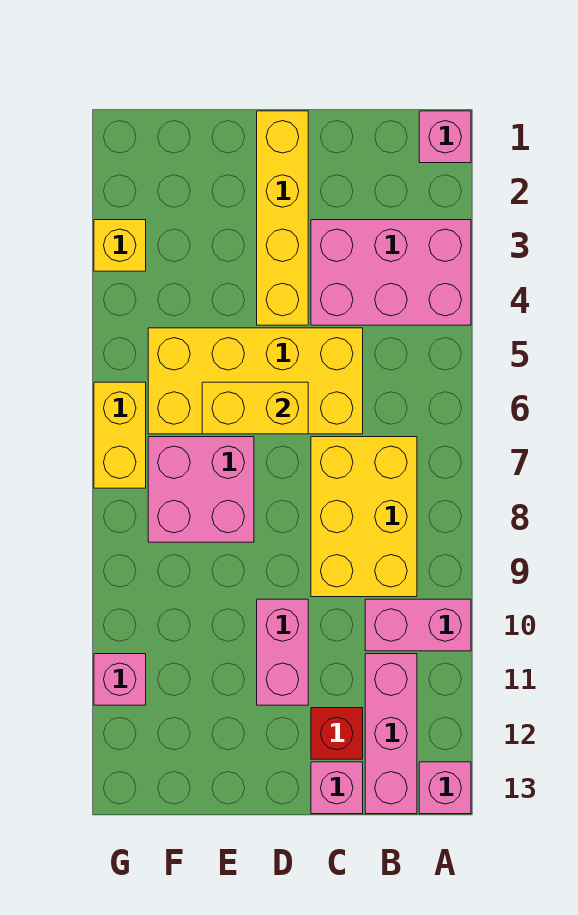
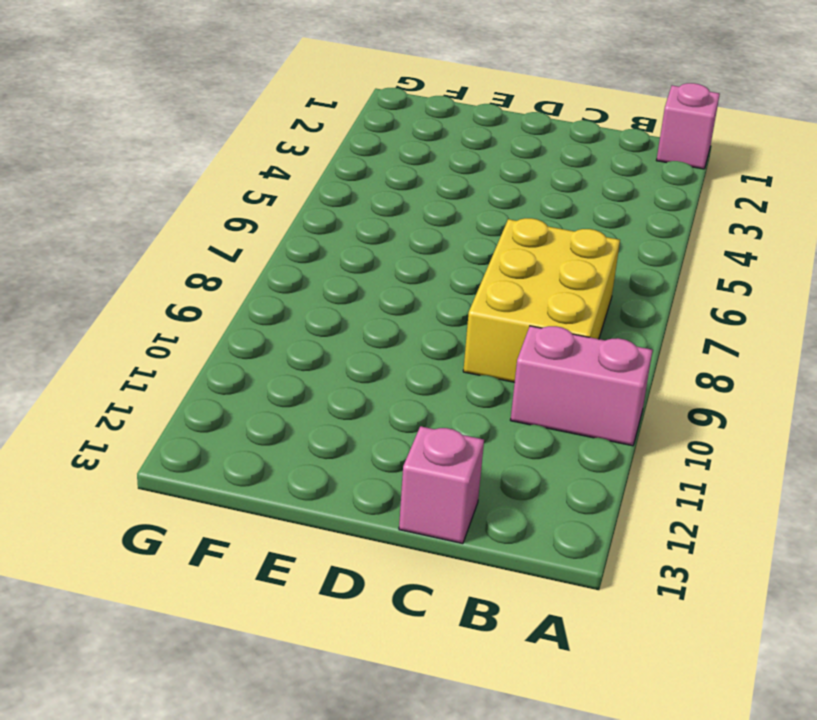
none -> pink brick A3:C4 level 1
none -> pink brick A13 level 1
none -> pink brick B11:B13 level 1

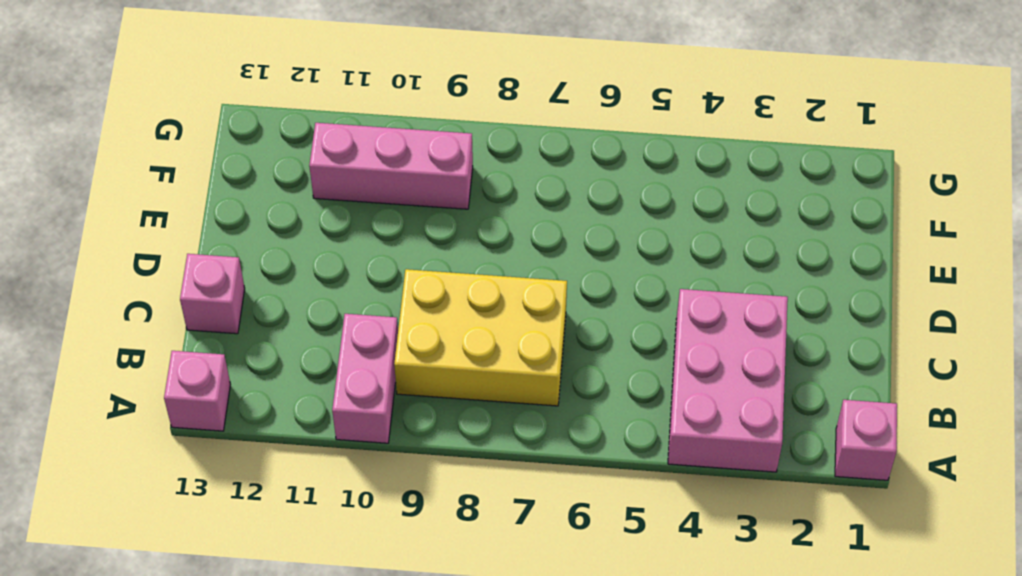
pink brick F9:F11 level 1 -> pink brick B11:B13 level 1
none -> yellow brick C5:F6 level 1
none -> red brick C12 level 1
none -> yellow brick D1:D4 level 1

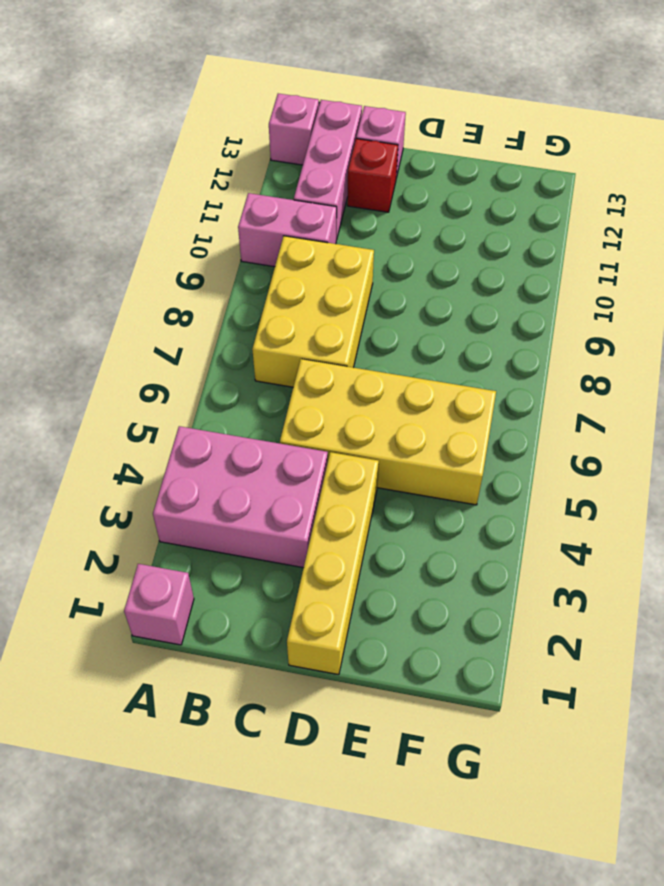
none -> pink brick D10:D11 level 1
none -> pink brick E7:F8 level 1
none -> yellow brick G3 level 1

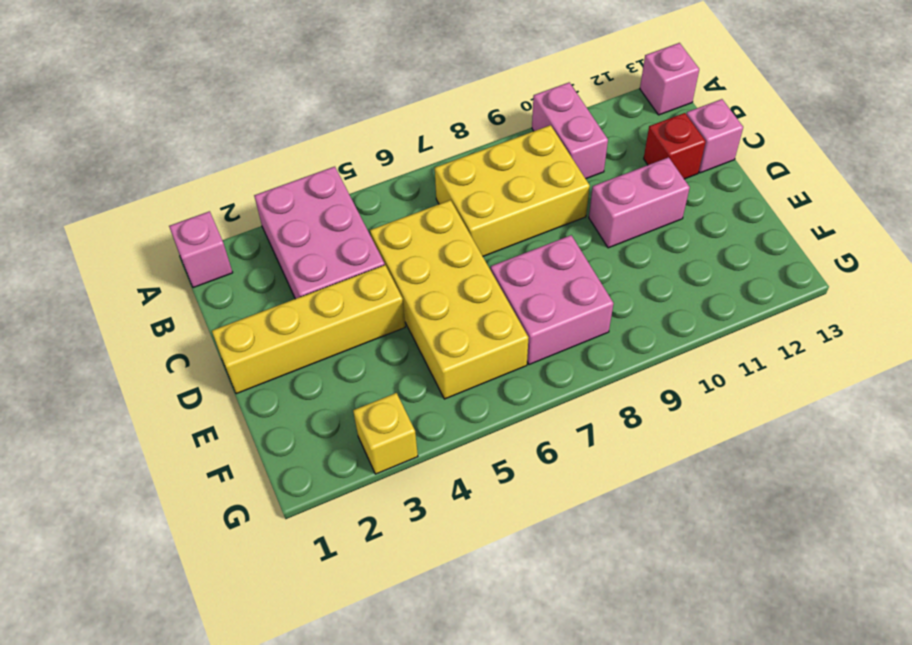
none -> pink brick B11:B13 level 1
none -> yellow brick G6:G7 level 1
none -> pink brick G11 level 1

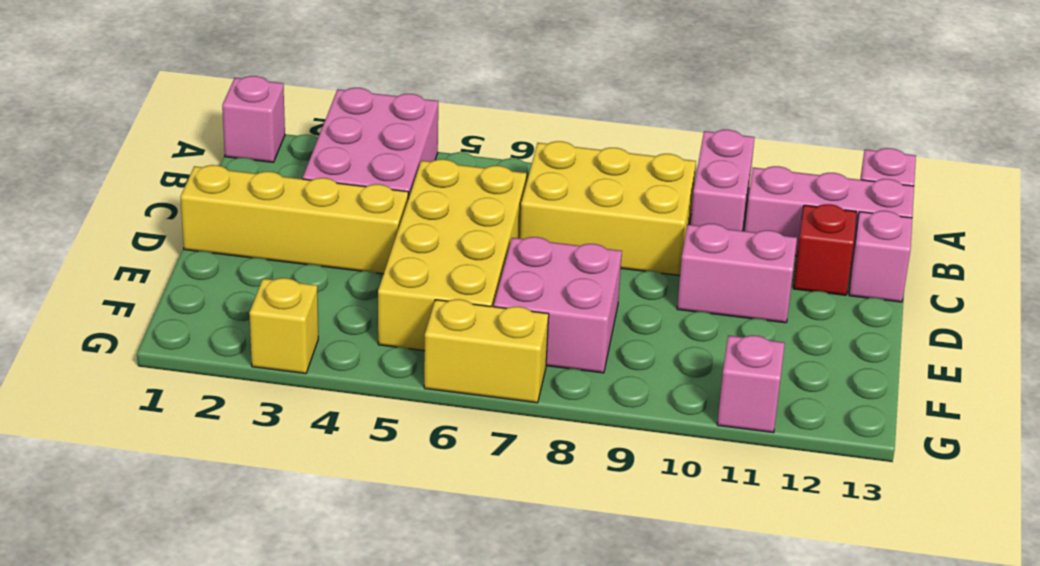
none -> yellow brick D6:E6 level 2

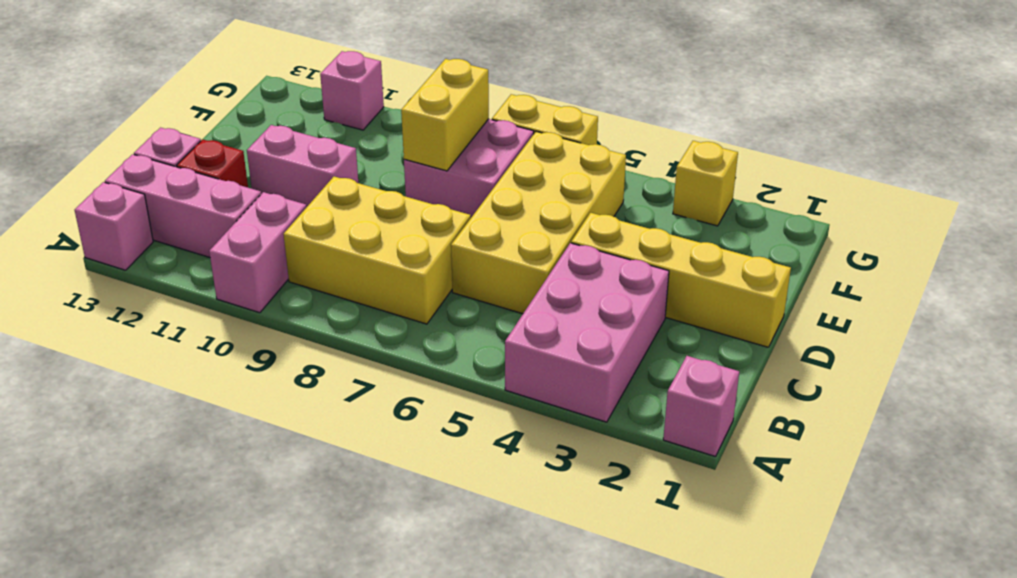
yellow brick E8:F8 level 2 -> yellow brick D6:E6 level 2

